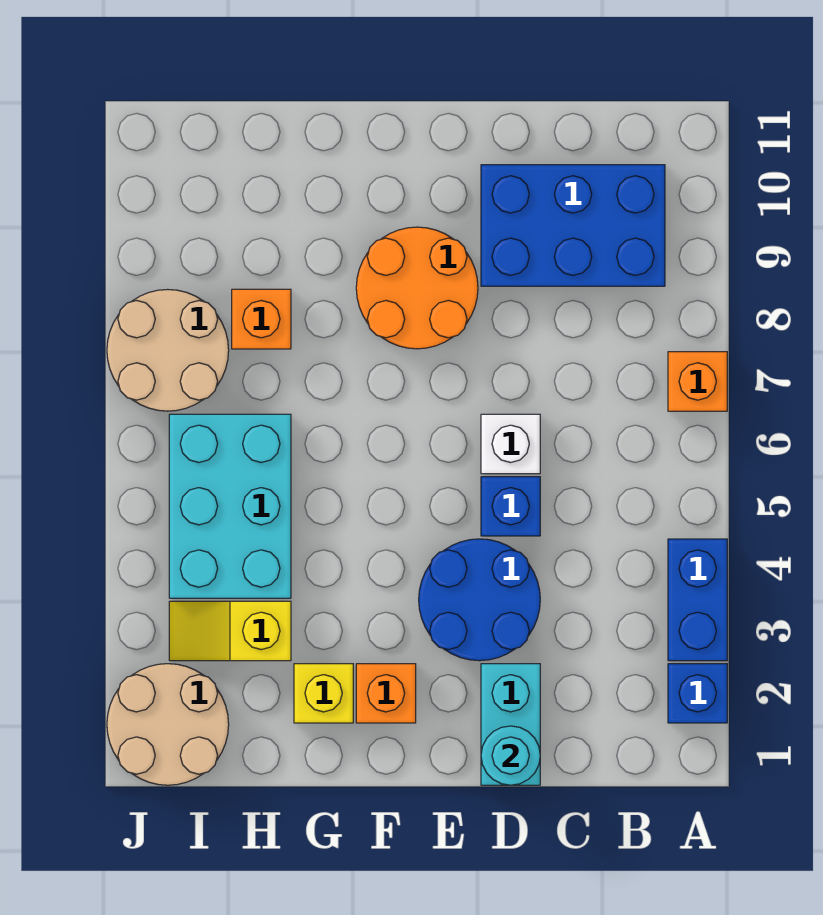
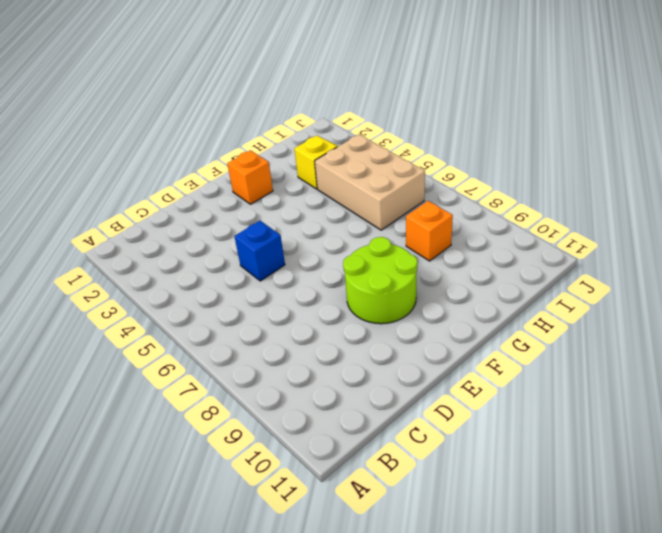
lime round brick E8:F9 level 1 -> orange round brick E8:F9 level 1
tan brick H4:I6 level 1 -> cyan brick H4:I6 level 1
none -> blue brick A2 level 1
none -> blue brick A3:A4 level 1
none -> orange brick A7 level 1

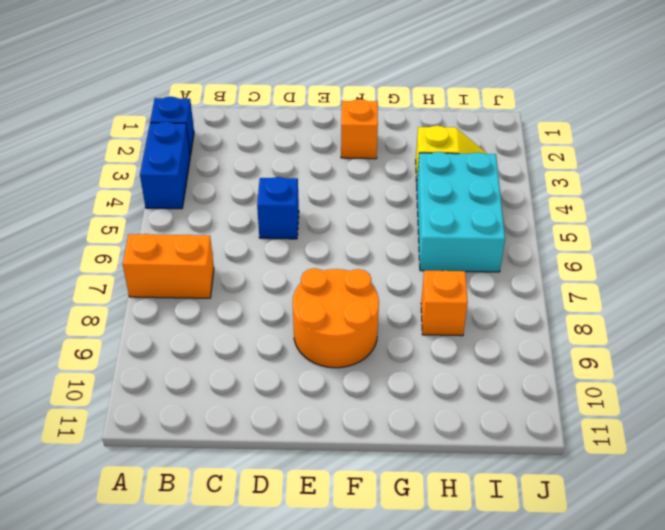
orange brick A7:B7 level 1 -> orange brick A7 level 1
none -> blue brick B9:D10 level 1
none -> cyan brick D1:D2 level 1
none -> blue round brick D3:E4 level 1

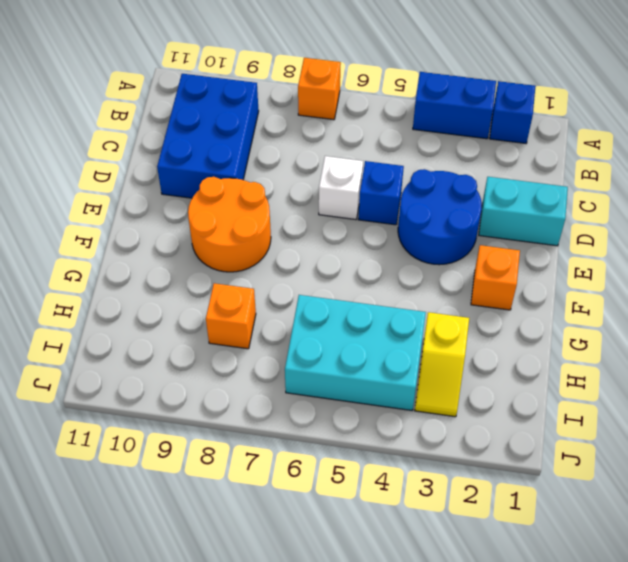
none -> yellow brick G2 level 1
none -> tan round brick I1:J2 level 1
none -> tan round brick I7:J8 level 1

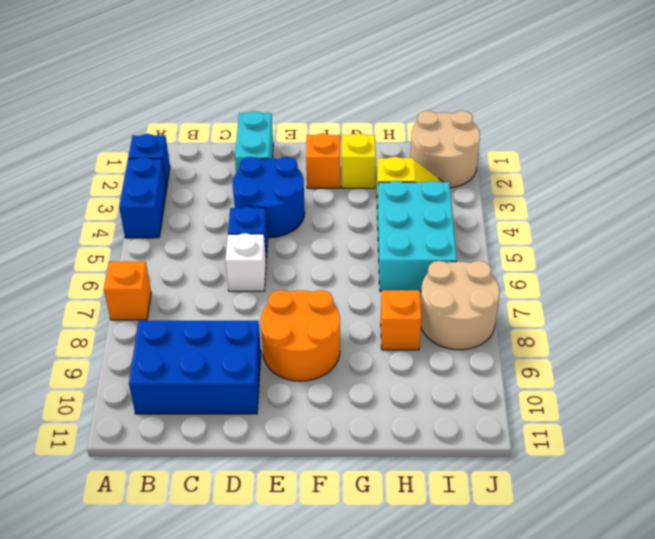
none -> cyan round brick D1 level 2

